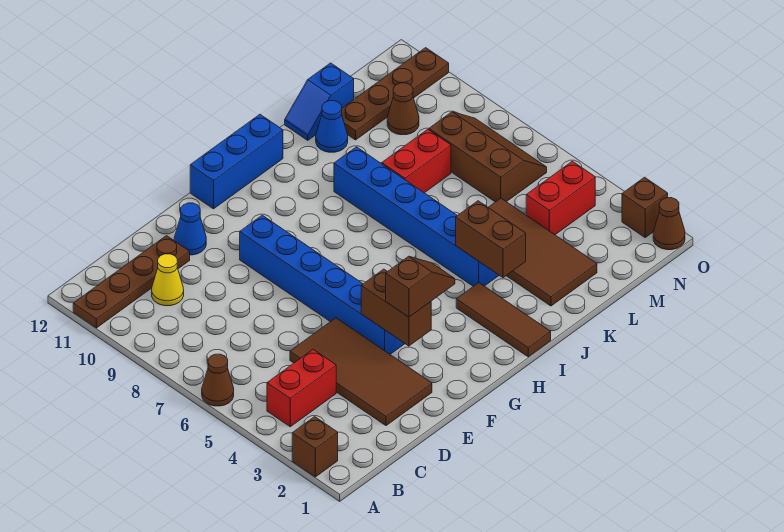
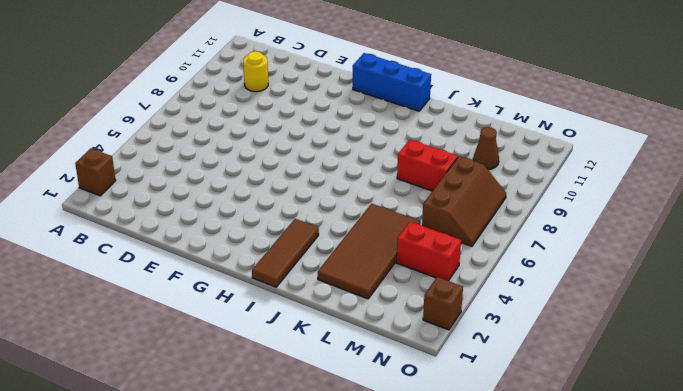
yellow round brick C10 level 1 -> yellow cone C10 level 1
none -> brown cone A6 level 1
none -> brown plate A11:D11 level 1
none -> red brick B4:C4 level 1

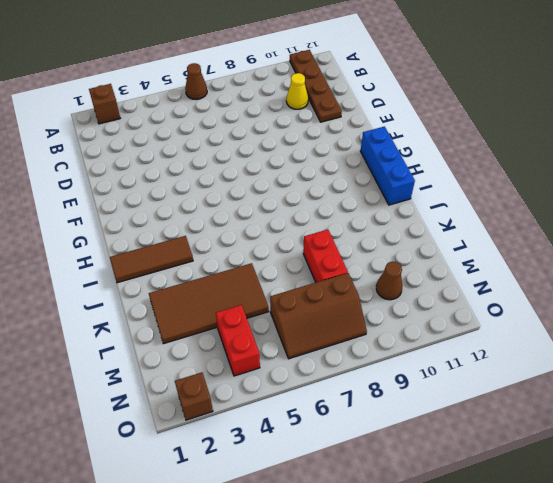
none -> red brick B4:C4 level 1
none -> brown tile D2:E5 level 1
none -> blue cone E11 level 1

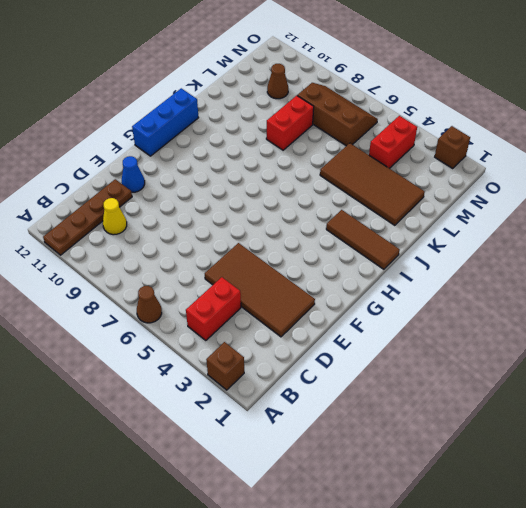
none -> blue brick F4:F9 level 1
none -> blue brick J4:J9 level 1
none -> blue cone K11 level 1

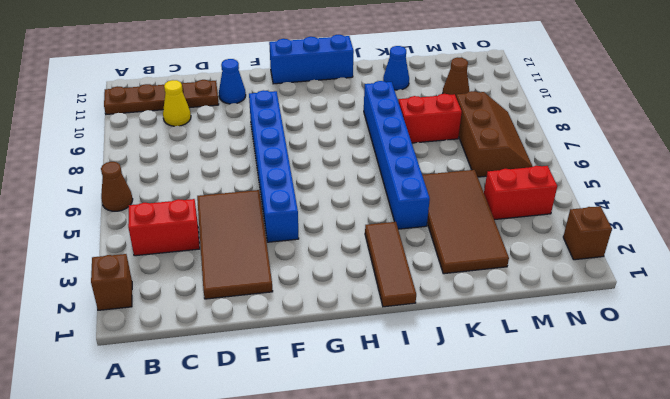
none -> blue slope K12:L12 level 1 top L
none -> brown plate L11:O11 level 1
none -> brown cone O1 level 1

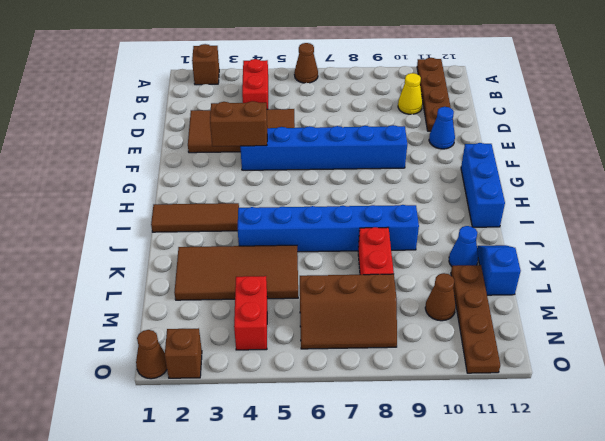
none -> brown brick J3:J4 level 2
none -> brown slope F3:G3 level 3 top F

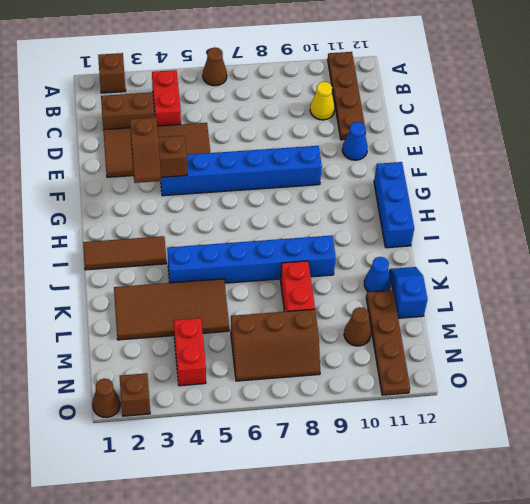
brown brick C2:C3 level 1 -> brown brick J3:J4 level 2

